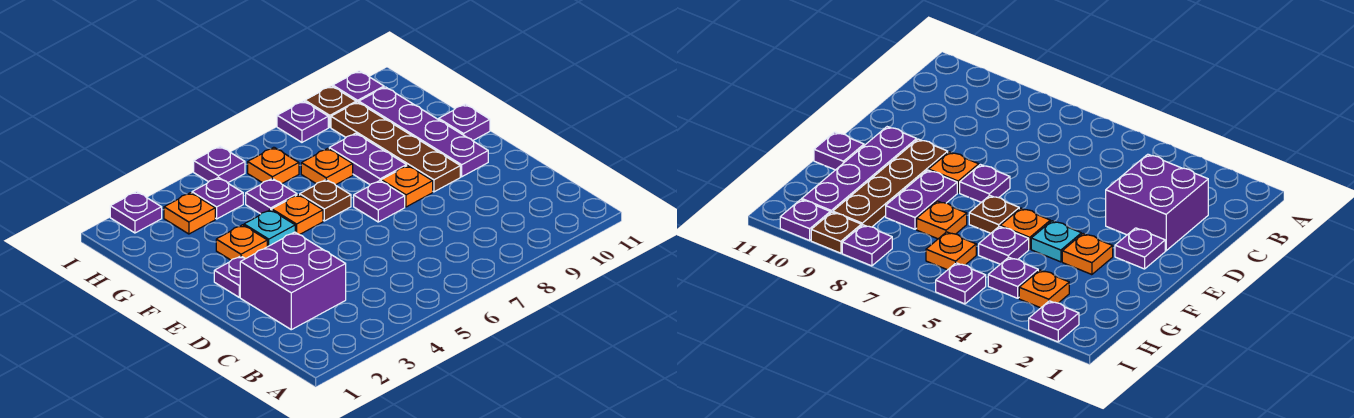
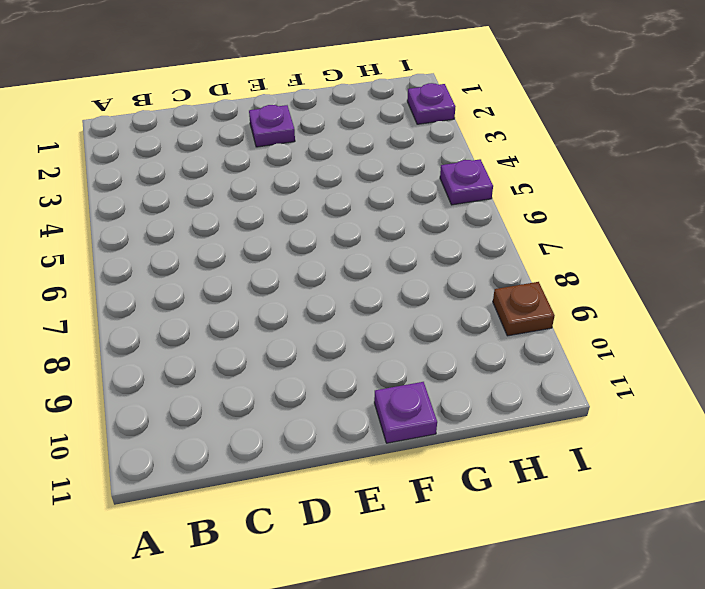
none -> purple brick C2:D3 level 1
none -> purple plate E7 level 1
none -> orange plate E8 level 1

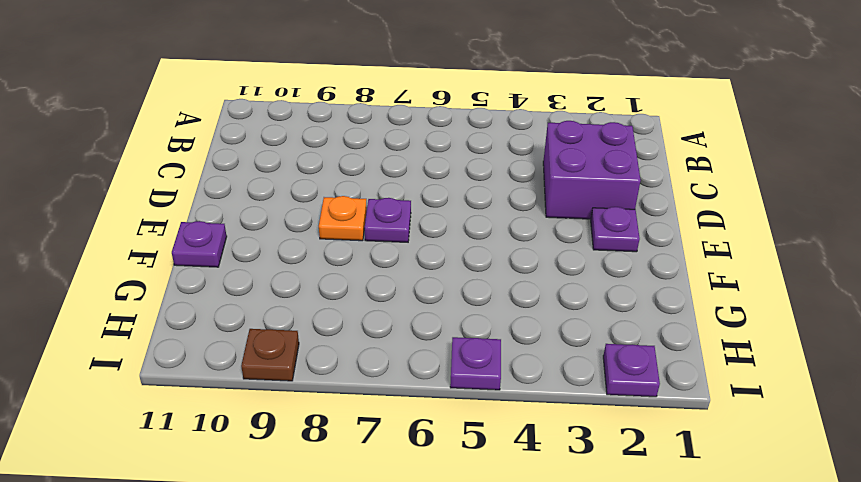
none -> brown plate E9:H9 level 1
none -> purple plate E10:H10 level 1
none -> orange plate F3 level 1

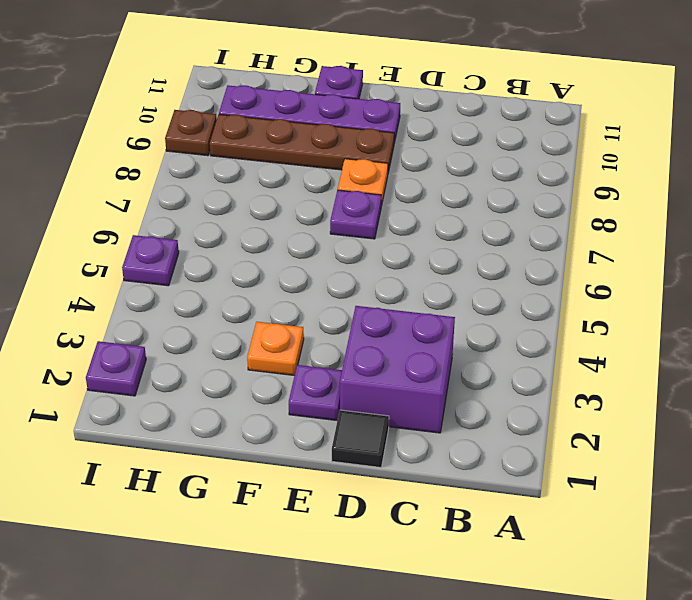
black tile D1 level 1 -> none
none -> cyan plate F4 level 1
none -> orange plate F5 level 1
none -> brown plate F6 level 1

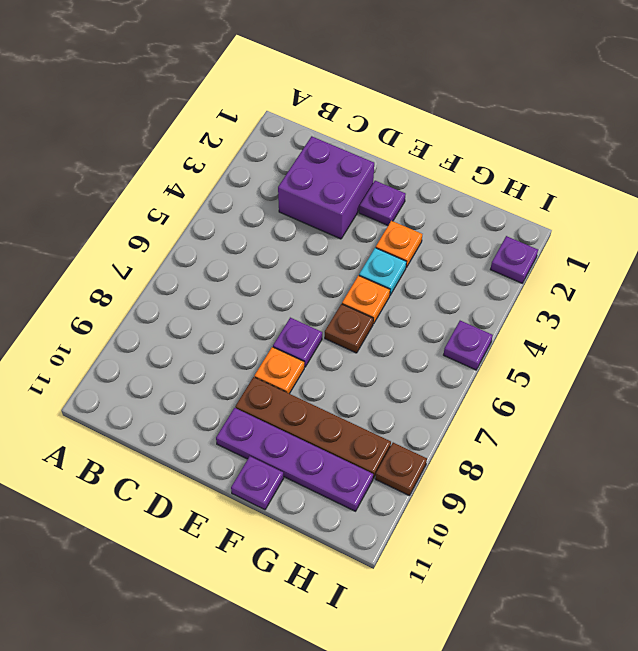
none -> purple plate F8:G8 level 1
none -> purple plate G5 level 1
none -> orange plate G7 level 1

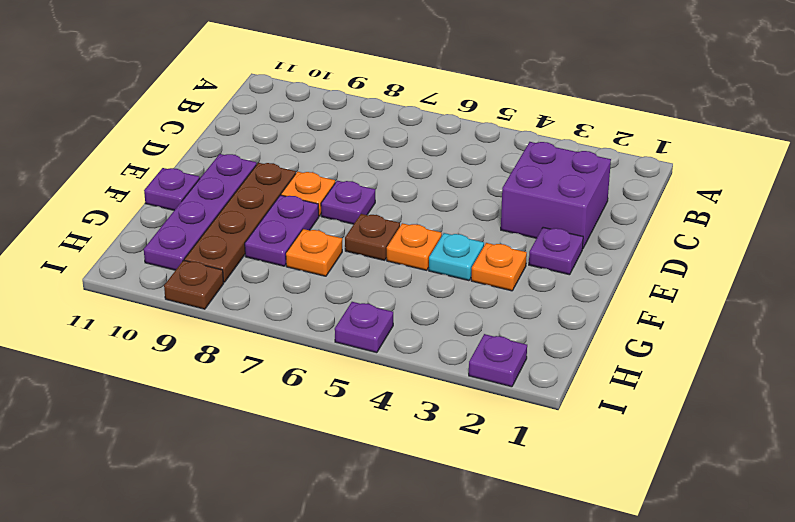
none -> purple plate G5 level 1
none -> orange plate H3 level 1
none -> purple plate H4 level 1

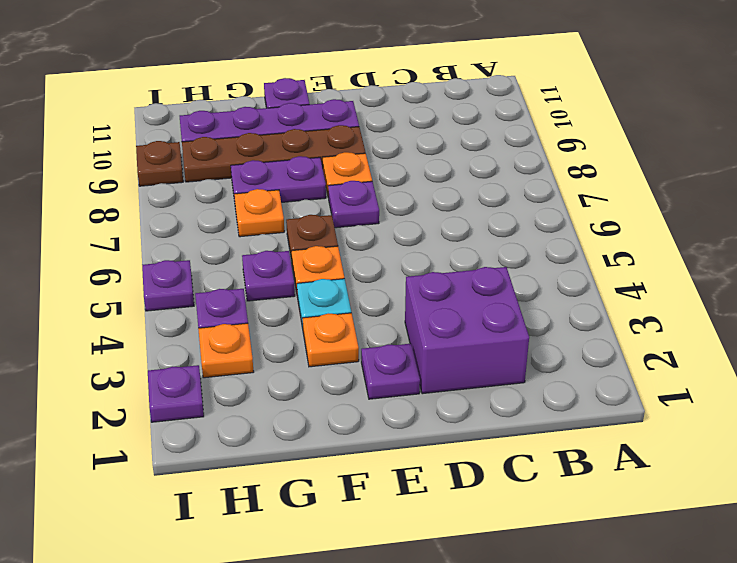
none -> orange plate H6 level 1
none -> purple plate I8 level 1
none -> purple plate I10 level 1

